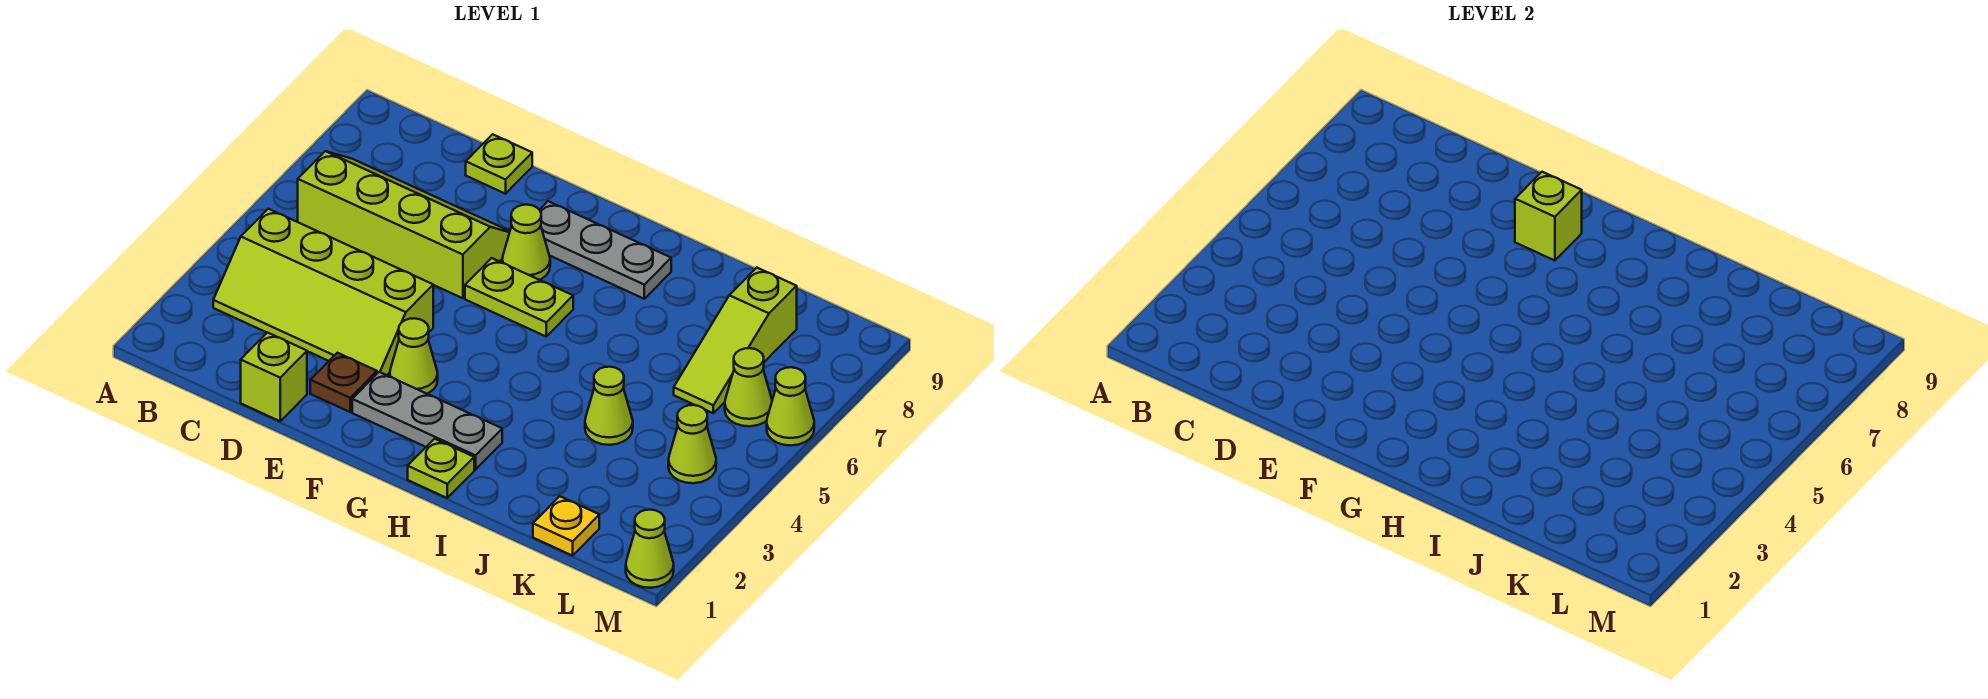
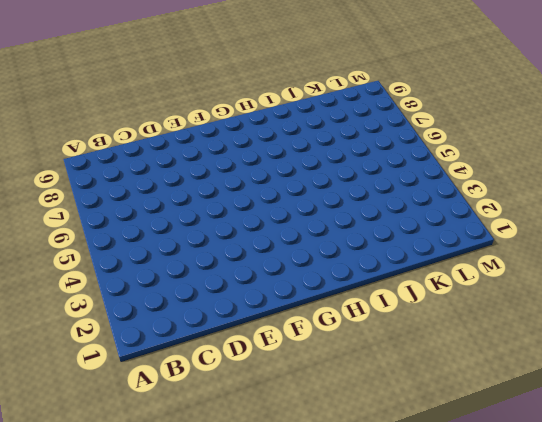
none -> lime slope B3:E4 level 1 top 4
none -> lime slope B6:E7 level 1 top 6
none -> lime brick D1 level 1

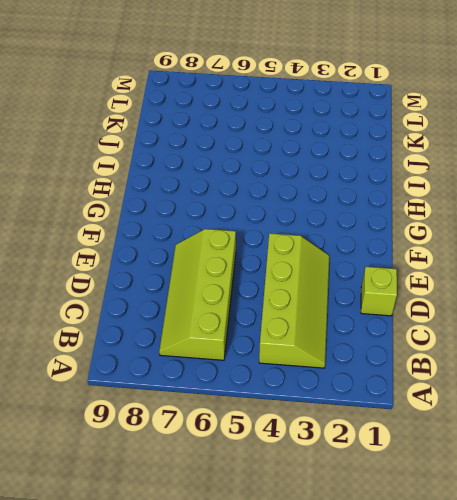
none -> lime plate D9 level 1
none -> brown plate E2 level 1
none -> grey plate F2:H2 level 1

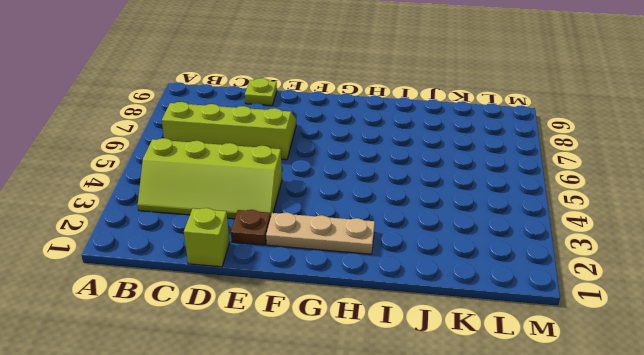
tan plate F2:H2 level 1 -> grey plate F2:H2 level 1
none -> lime cone F3 level 1
none -> lime plate F6:G6 level 1
none -> lime cone F7 level 1

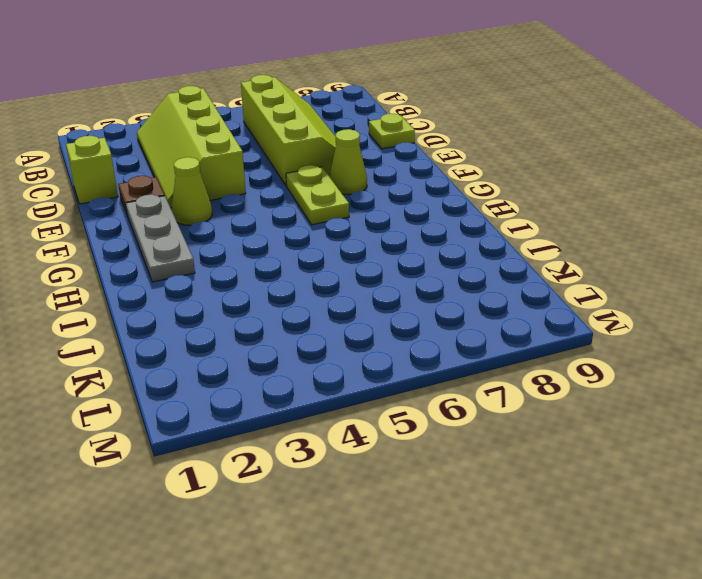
none -> grey plate F8:H8 level 1
none -> lime plate H1 level 1
none -> lime cone J4 level 1

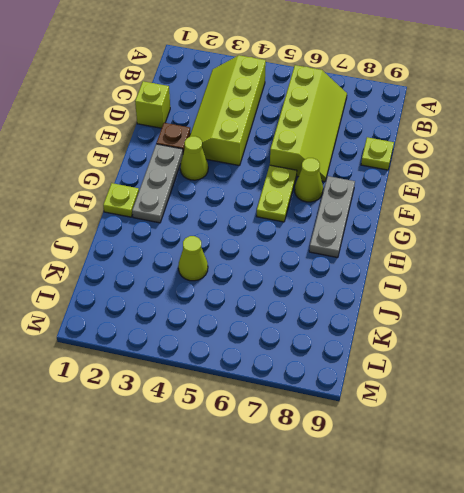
none -> yellow plate K1 level 1
none -> lime slope K6:K8 level 1 top 8
none -> lime cone L4 level 1

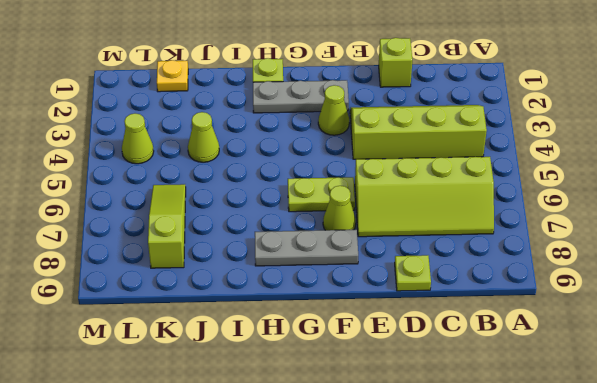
none -> brown plate E2 level 1
none -> lime cone L6 level 1
none -> lime cone M1 level 1

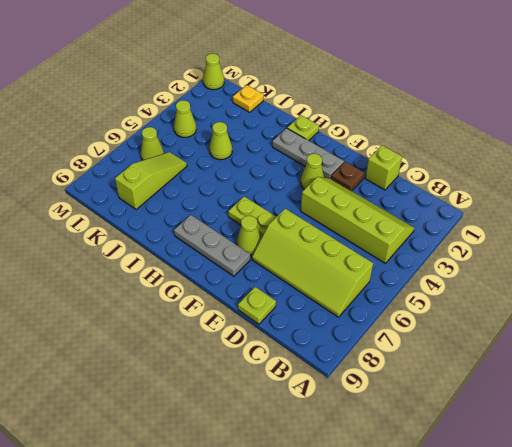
none -> lime cone M6 level 1
none -> lime brick F8 level 2

